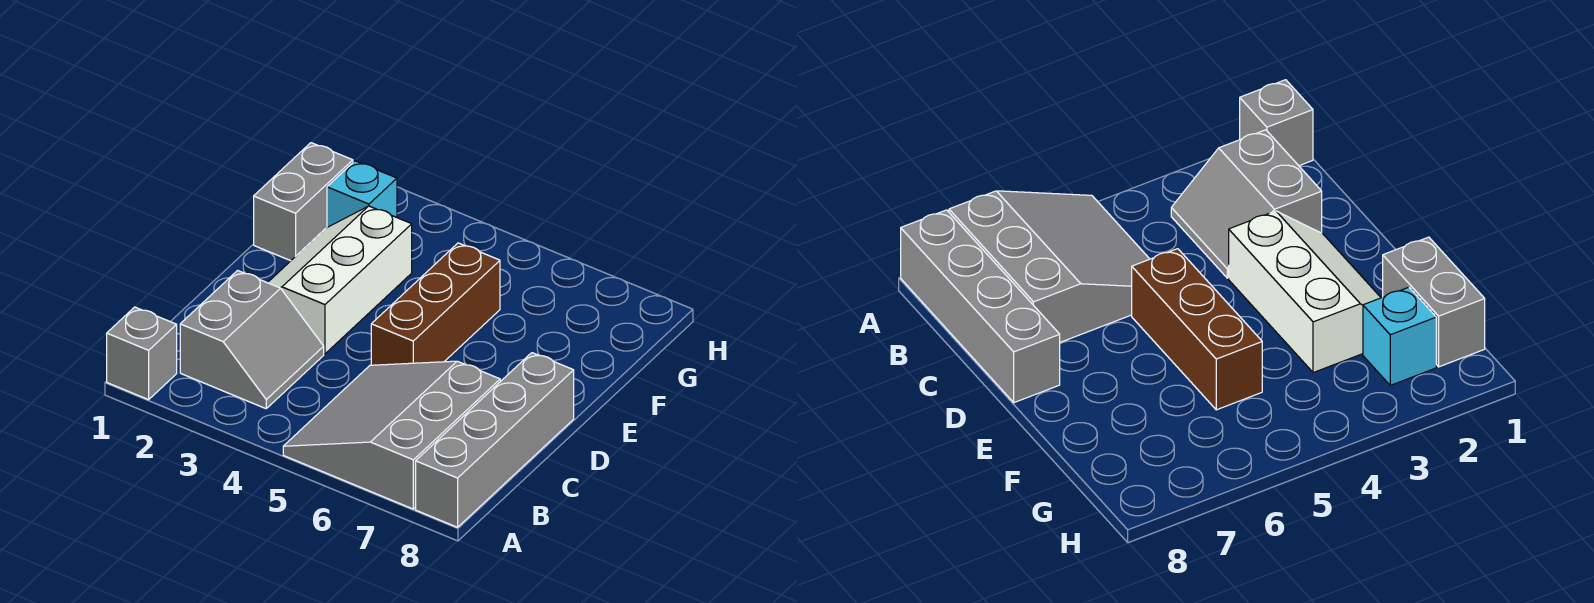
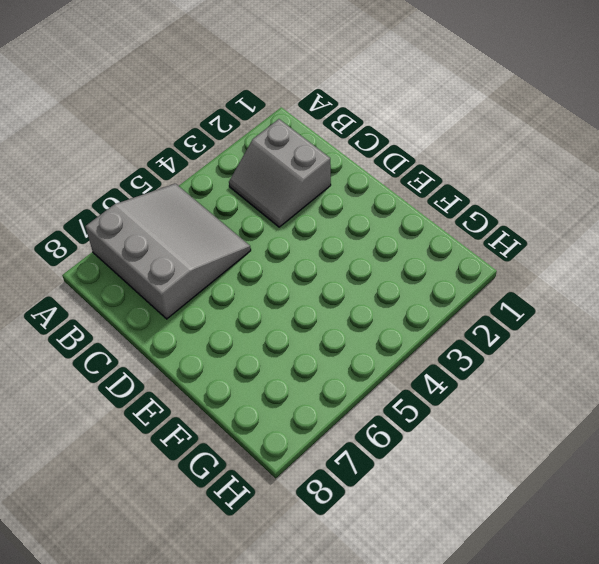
none -> grey brick A1 level 1
none -> grey brick A8:D8 level 1

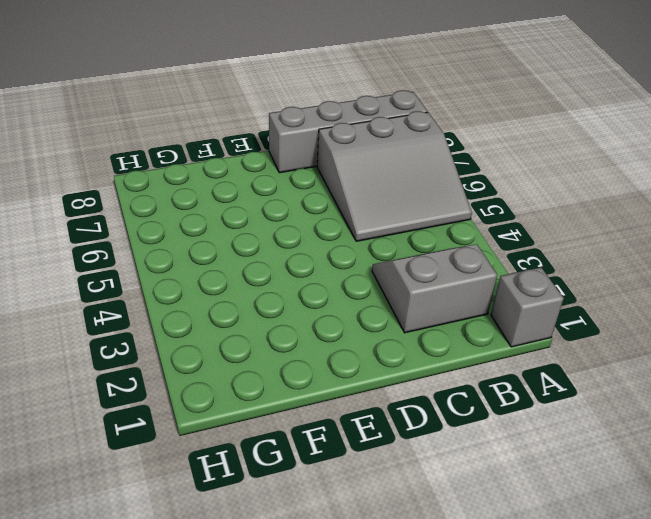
none -> white slope D2:F3 level 1 top 3
none -> brown brick D5:F5 level 1

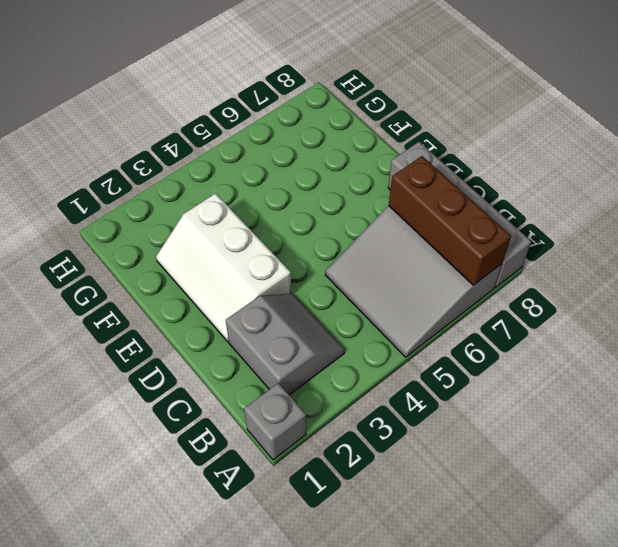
brown brick A7:C7 level 2 -> brown brick D5:F5 level 1
none -> grey brick F1:G1 level 1
none -> cyan brick G2 level 1

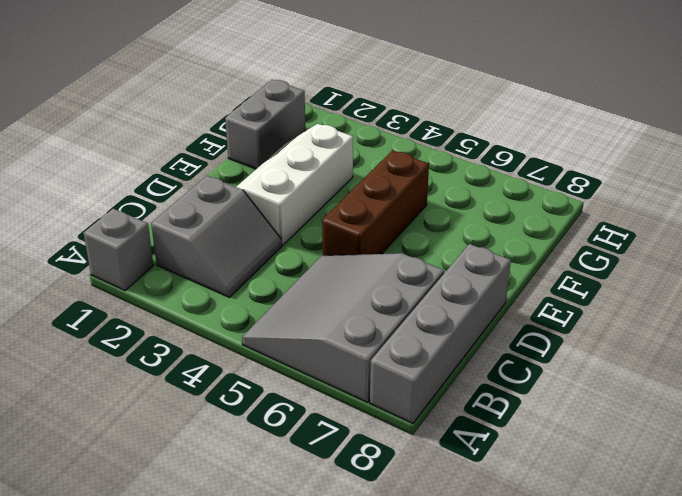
none -> cyan brick G2 level 1

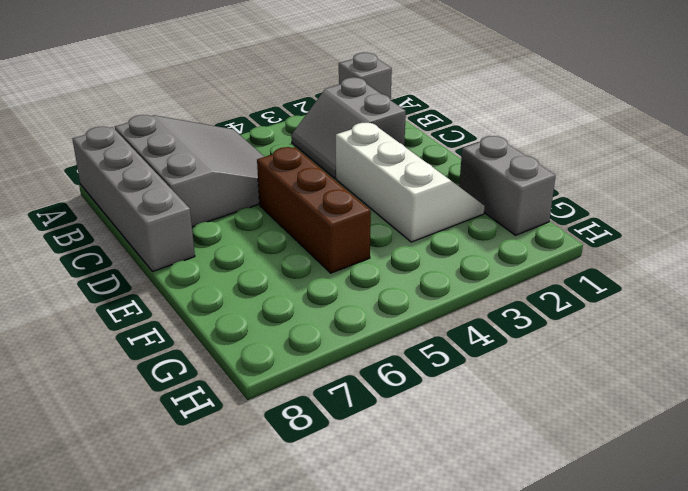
none -> cyan brick G2 level 1

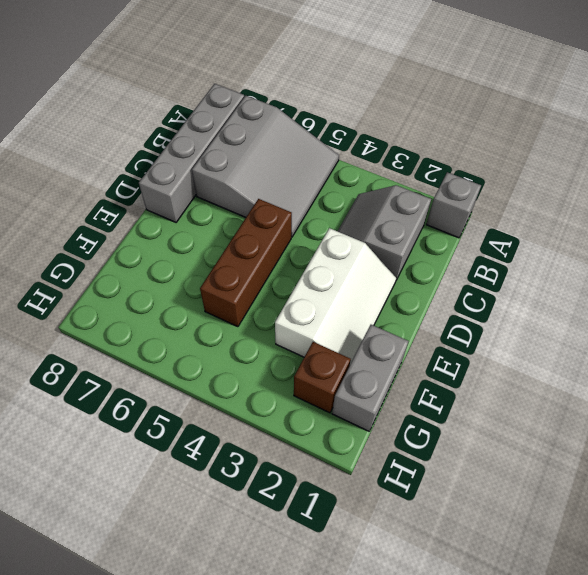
brown brick G2 level 1 -> cyan brick G2 level 1

